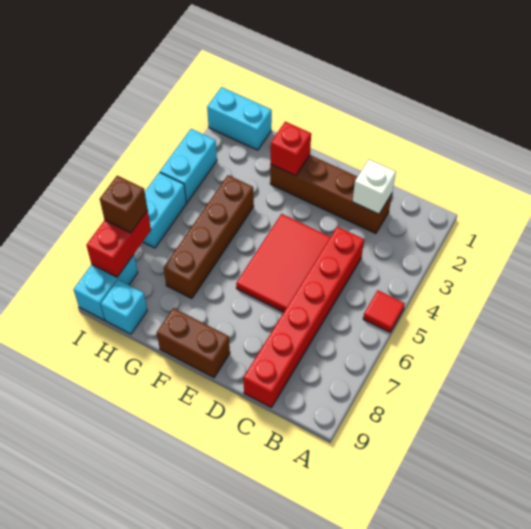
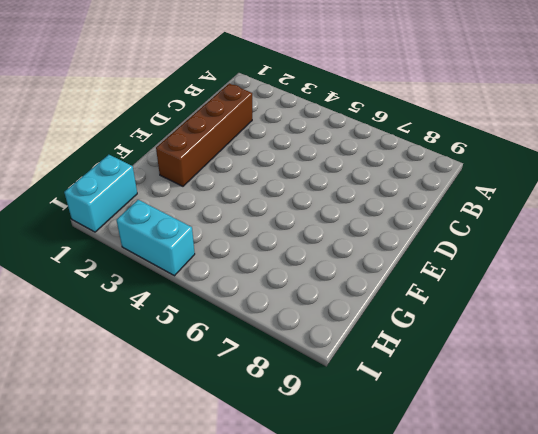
none -> red tile A5 level 1
none -> red brick C4:C9 level 1
none -> red tile D4:E6 level 1

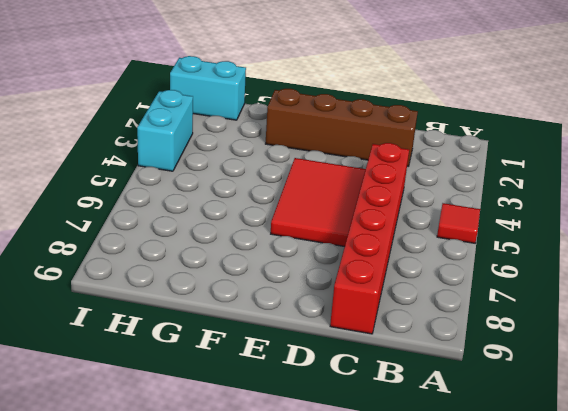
none -> brown brick E9:F9 level 1
none -> brown brick G4:G7 level 1
none -> cyan brick H9 level 1

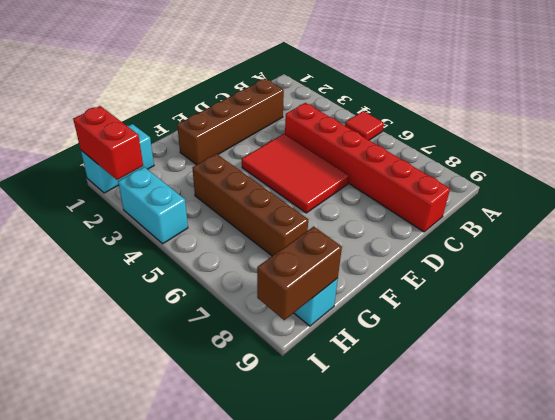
brown brick H9:I9 level 2 -> brown brick E9:F9 level 1
red brick I1:I2 level 2 -> red brick I7:I8 level 2
none -> cyan brick I5:I6 level 1
none -> cyan brick I8:I9 level 1
none -> white brick C2 level 2

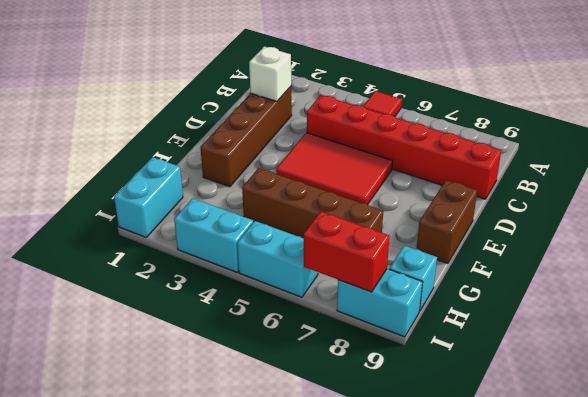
none -> red brick F2 level 2
none -> brown brick I7 level 3

